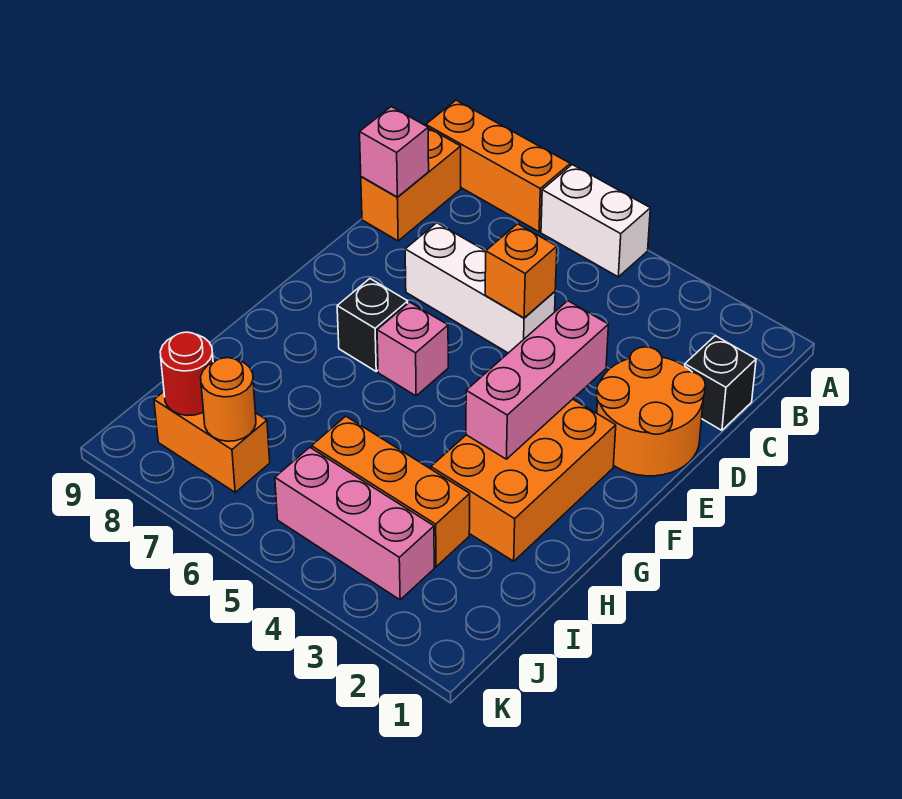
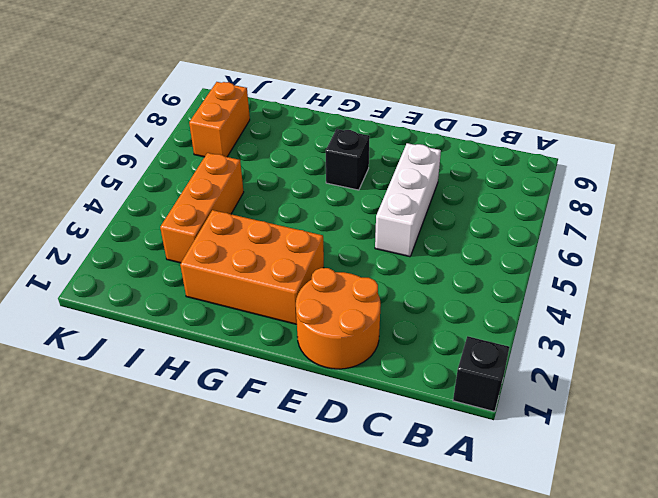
black brick A1 level 1 -> black brick C1 level 1
none -> white brick A5:A6 level 1
none -> orange brick A7:A9 level 1
none -> orange brick B9:C9 level 1

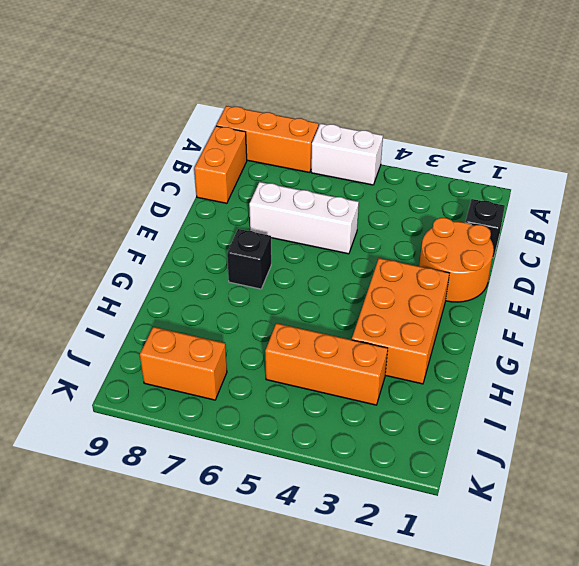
none -> pink brick F6 level 1
none -> pink brick J3:J5 level 1
none -> pink brick C9 level 2

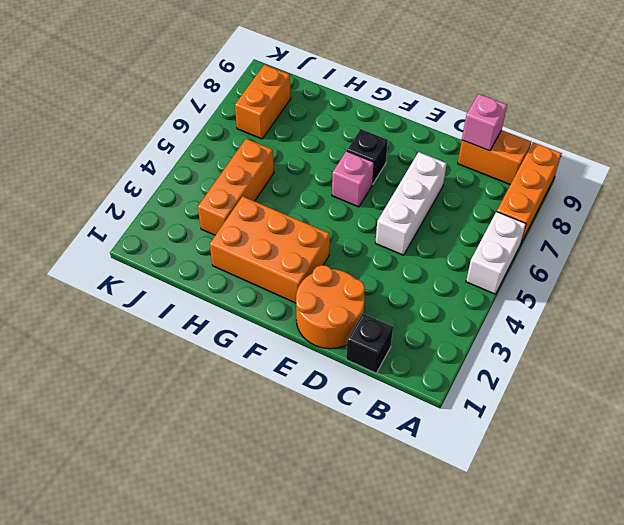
none -> pink brick J3:J5 level 1
none -> orange brick D5 level 2
none -> pink brick E3:G3 level 2

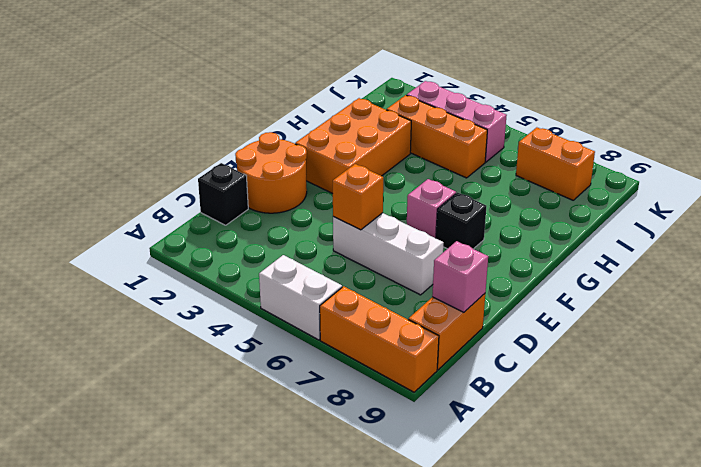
none -> pink brick E3:G3 level 2
none -> orange round brick J7 level 2
none -> red round brick J8 level 2

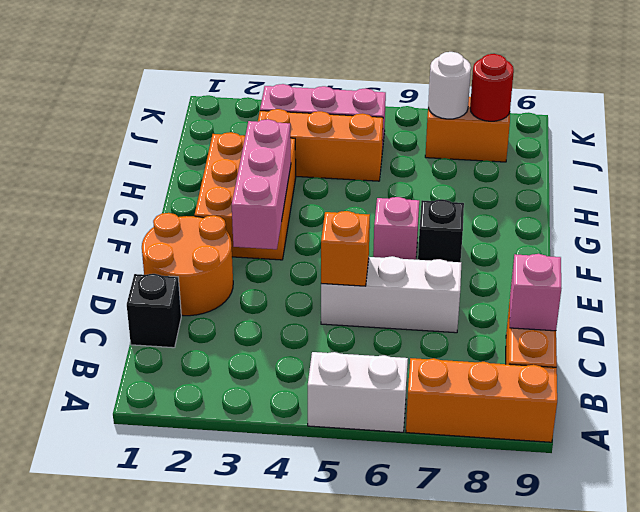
white round brick J7 level 2 -> orange round brick J7 level 2

